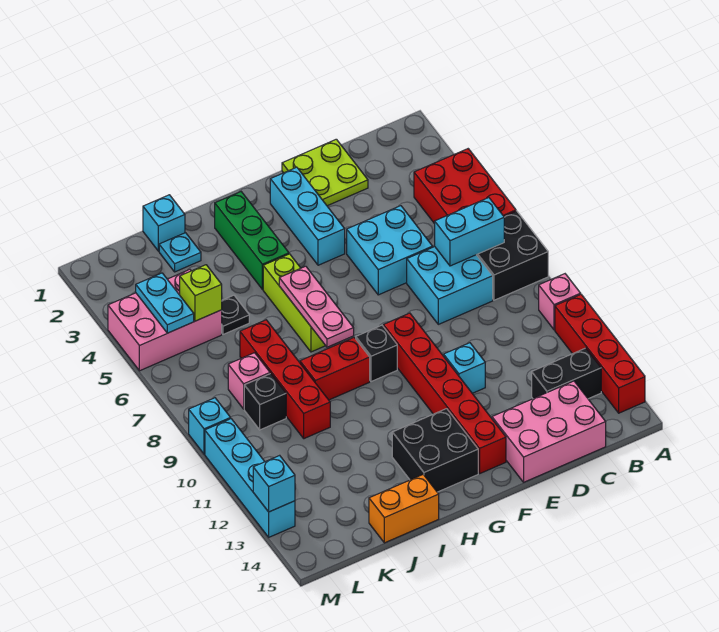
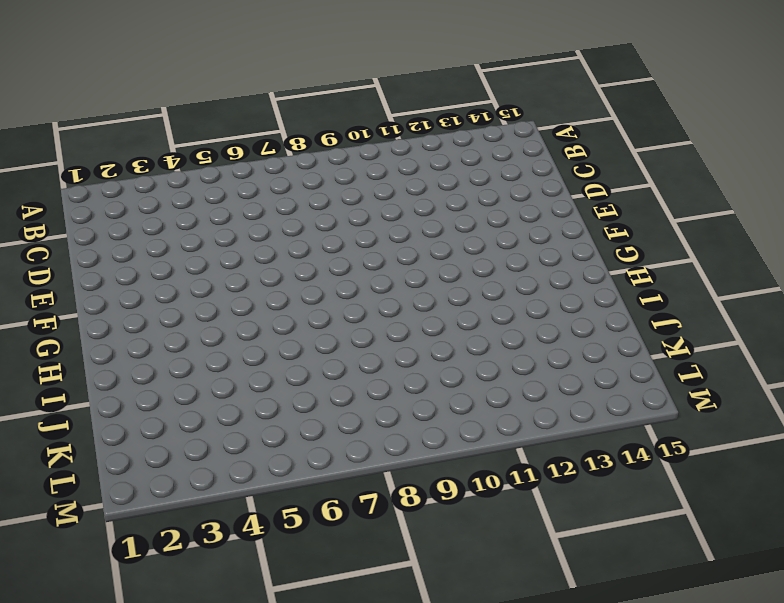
none -> red brick A4:B6 level 1
none -> black brick A7:B8 level 1
none -> pink brick A10 level 1
none -> red brick A11:A14 level 1

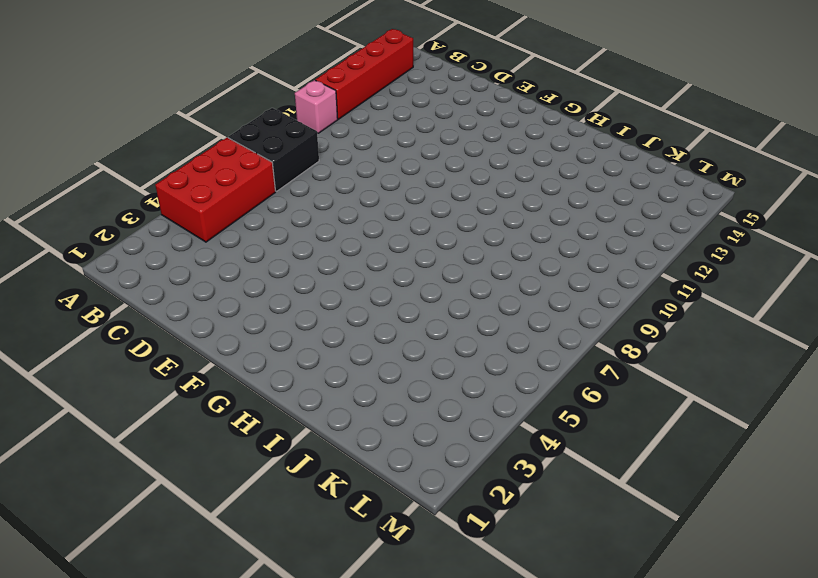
none -> black brick B13:C13 level 1
none -> cyan brick C7:D8 level 1
none -> pink brick C14:E15 level 1
none -> lime plate D1:E2 level 1

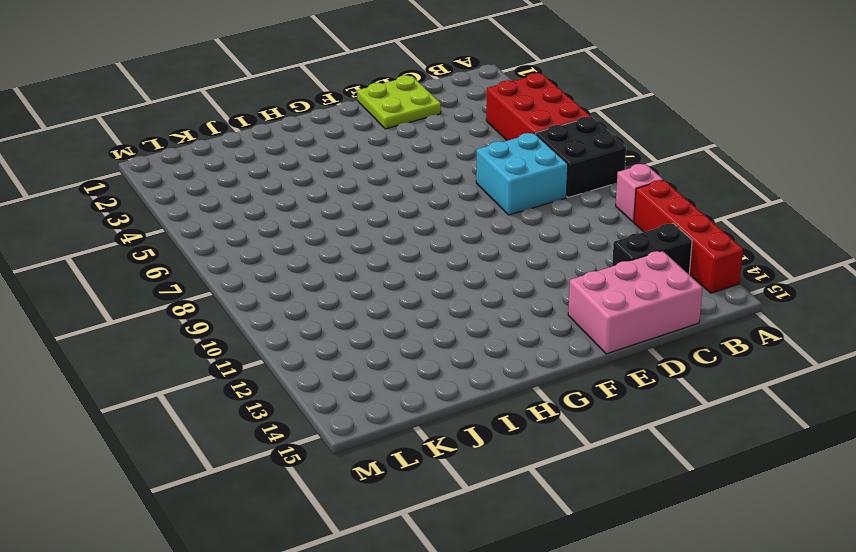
none -> cyan brick D5:E6 level 1
none -> cyan brick E11 level 1
none -> cyan brick F2:F4 level 1
none -> red brick F9:F14 level 1

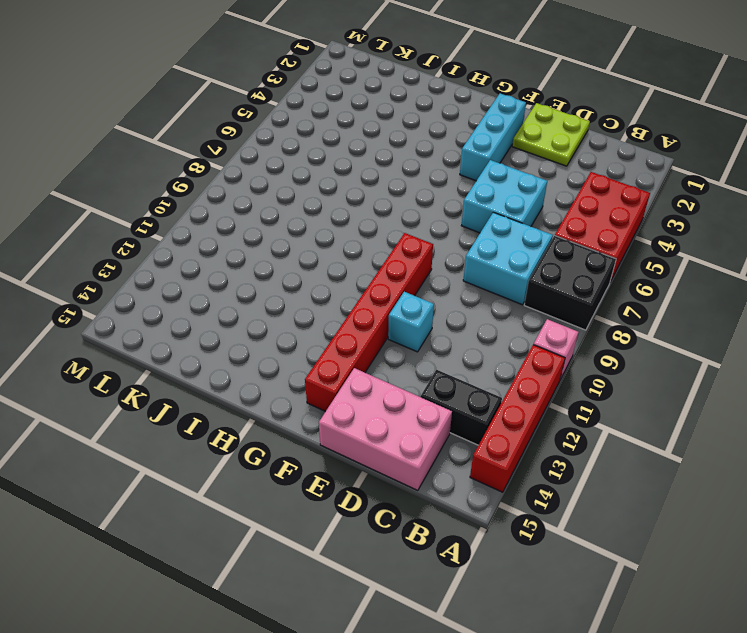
none -> black brick G9 level 1
none -> black brick G13:H14 level 1
none -> green brick H2:H4 level 1
none -> lime brick H5:H7 level 1

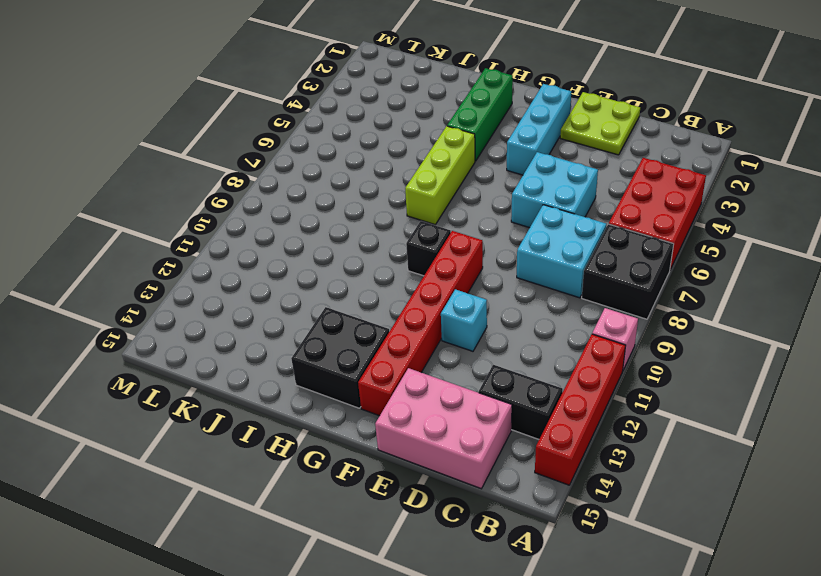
none -> red brick H9:I9 level 1
none -> orange brick I15:J15 level 1
none -> cyan brick J1 level 1
none -> cyan plate J2 level 1

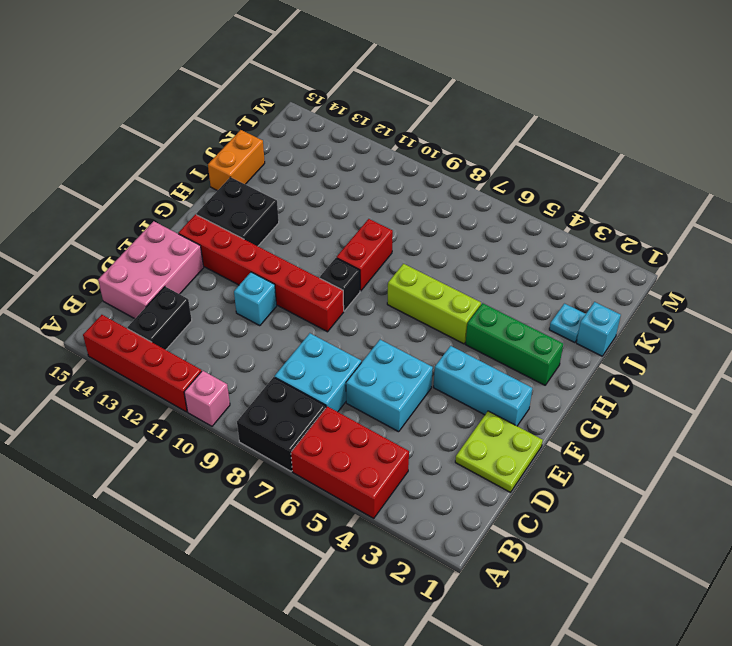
none -> black plate J5 level 1
none -> red brick J7:J10 level 1
none -> pink brick K4:M5 level 1
none -> pink brick K8 level 1

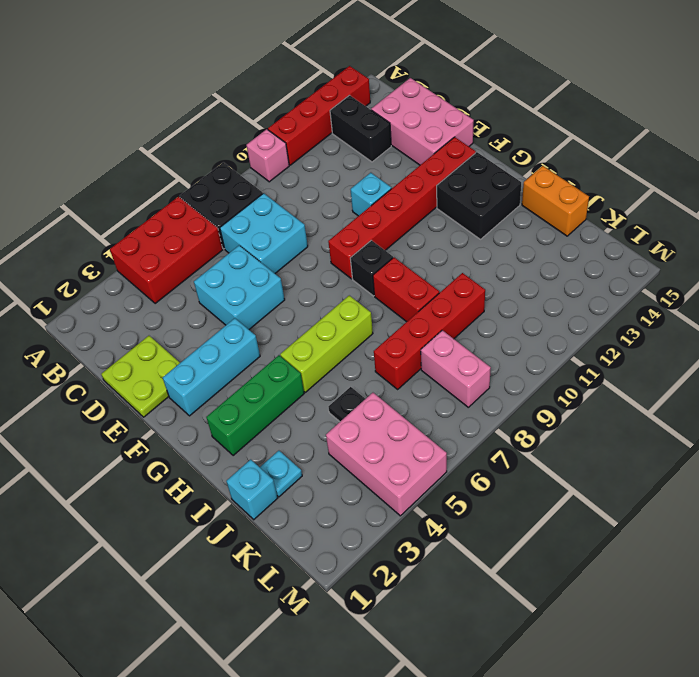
pink brick K8:L8 level 1 -> pink brick K8 level 1
none -> black brick K9 level 1
none -> cyan brick M9 level 1
none -> cyan brick M10:M13 level 1
none -> cyan brick B7:C7 level 2

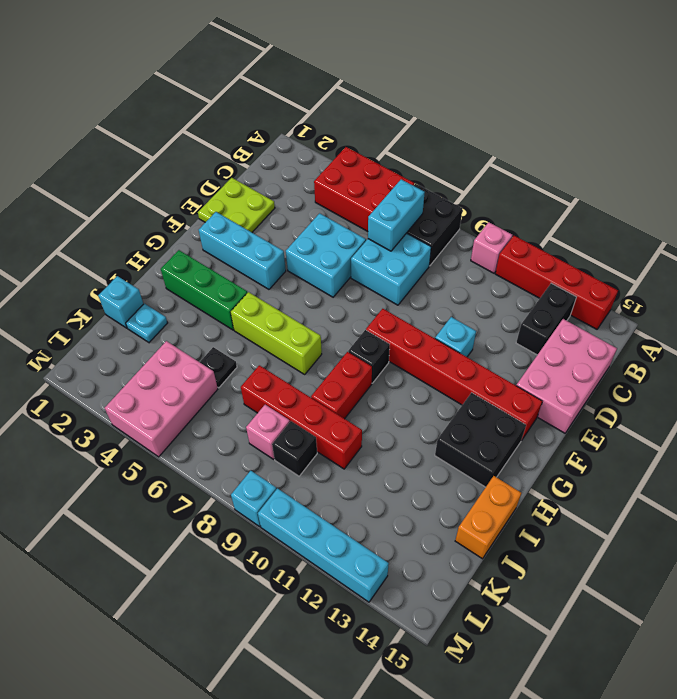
none -> pink plate H6:H8 level 2
none -> lime brick K5 level 2
none -> cyan plate L4:L5 level 2
none -> cyan brick M13 level 2

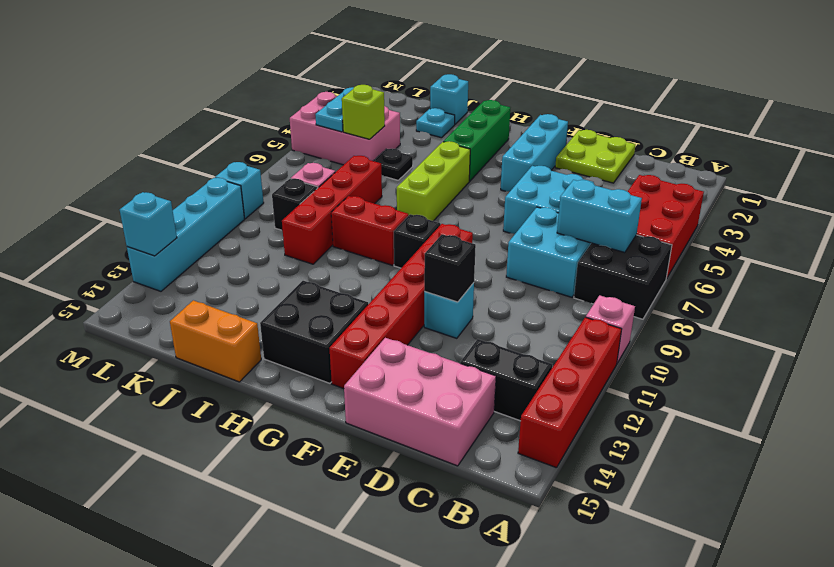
black brick E11 level 2 -> none
none -> pink plate H6:H8 level 2

